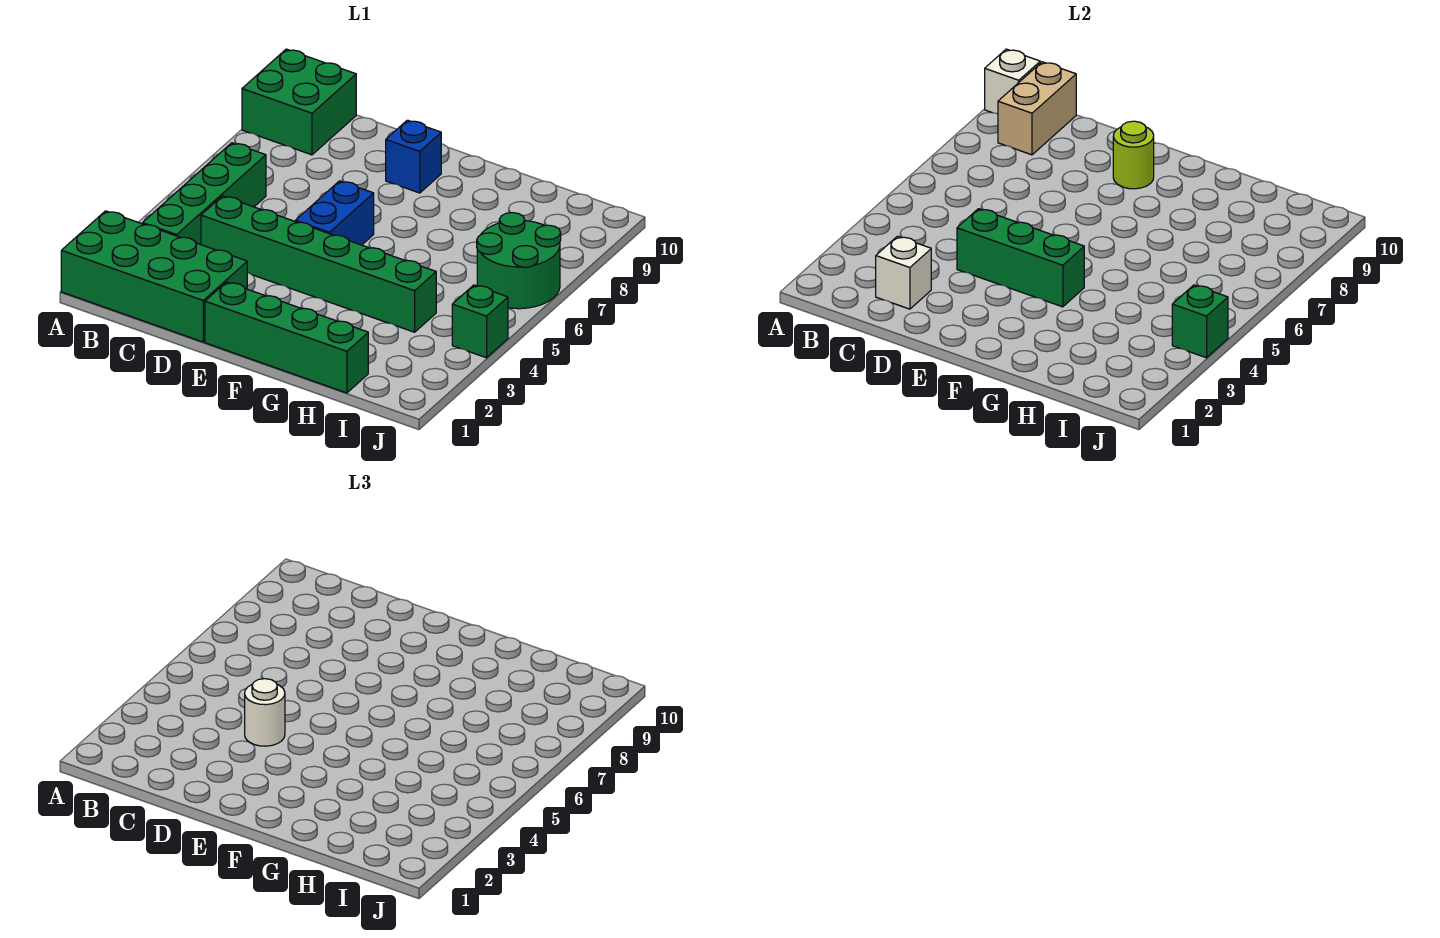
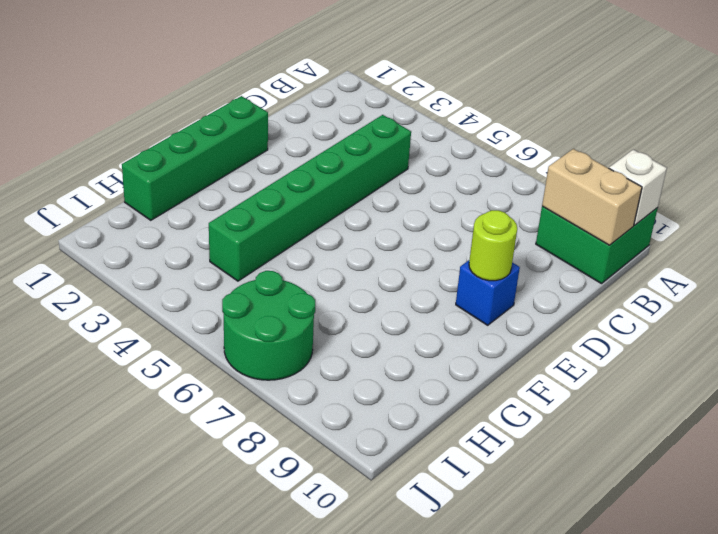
none -> green brick A1:D2 level 1
none -> green brick B3:B6 level 1
none -> blue brick E5:E6 level 1

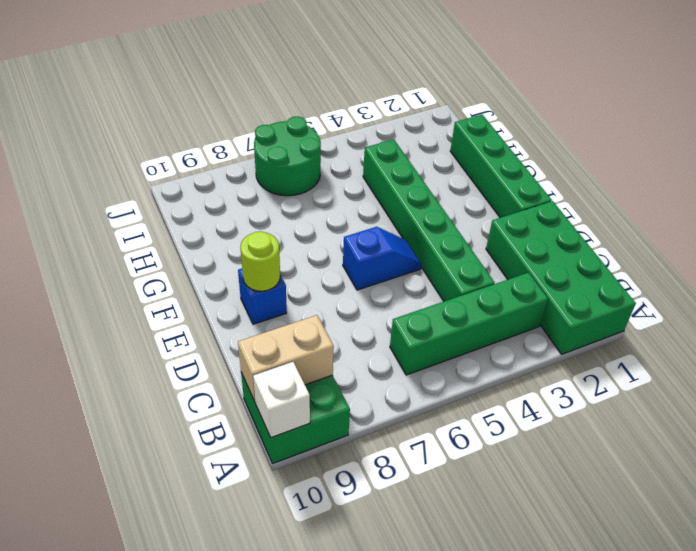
blue slope E5:E6 level 1 top 6 -> blue brick E5:E6 level 1
none -> green brick J4 level 1
none -> white brick C2 level 2
none -> green brick D4:F4 level 2

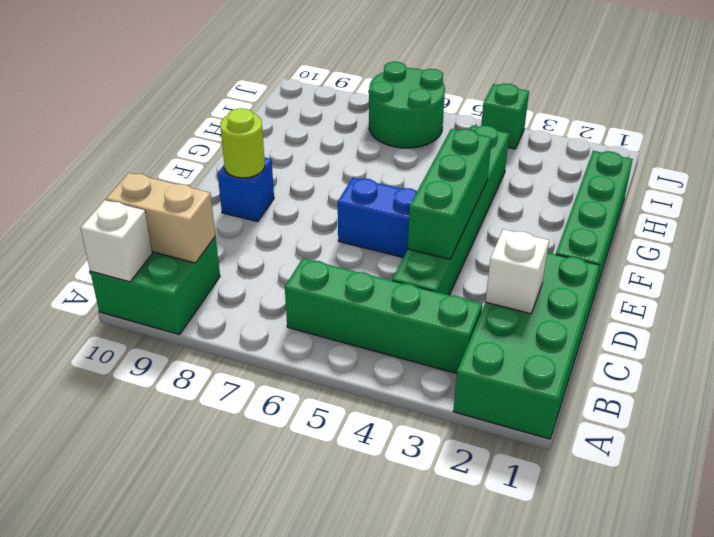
none -> green brick J4 level 2
none -> white round brick D4 level 3

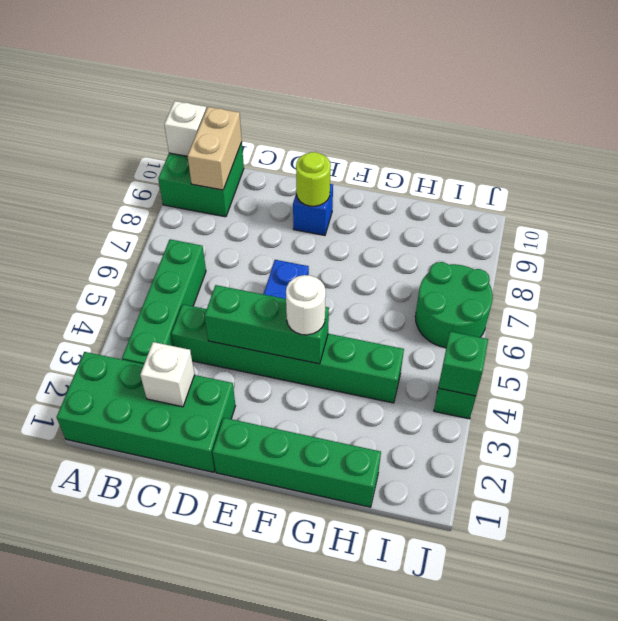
white round brick F4 level 3 -> white round brick D4 level 3

